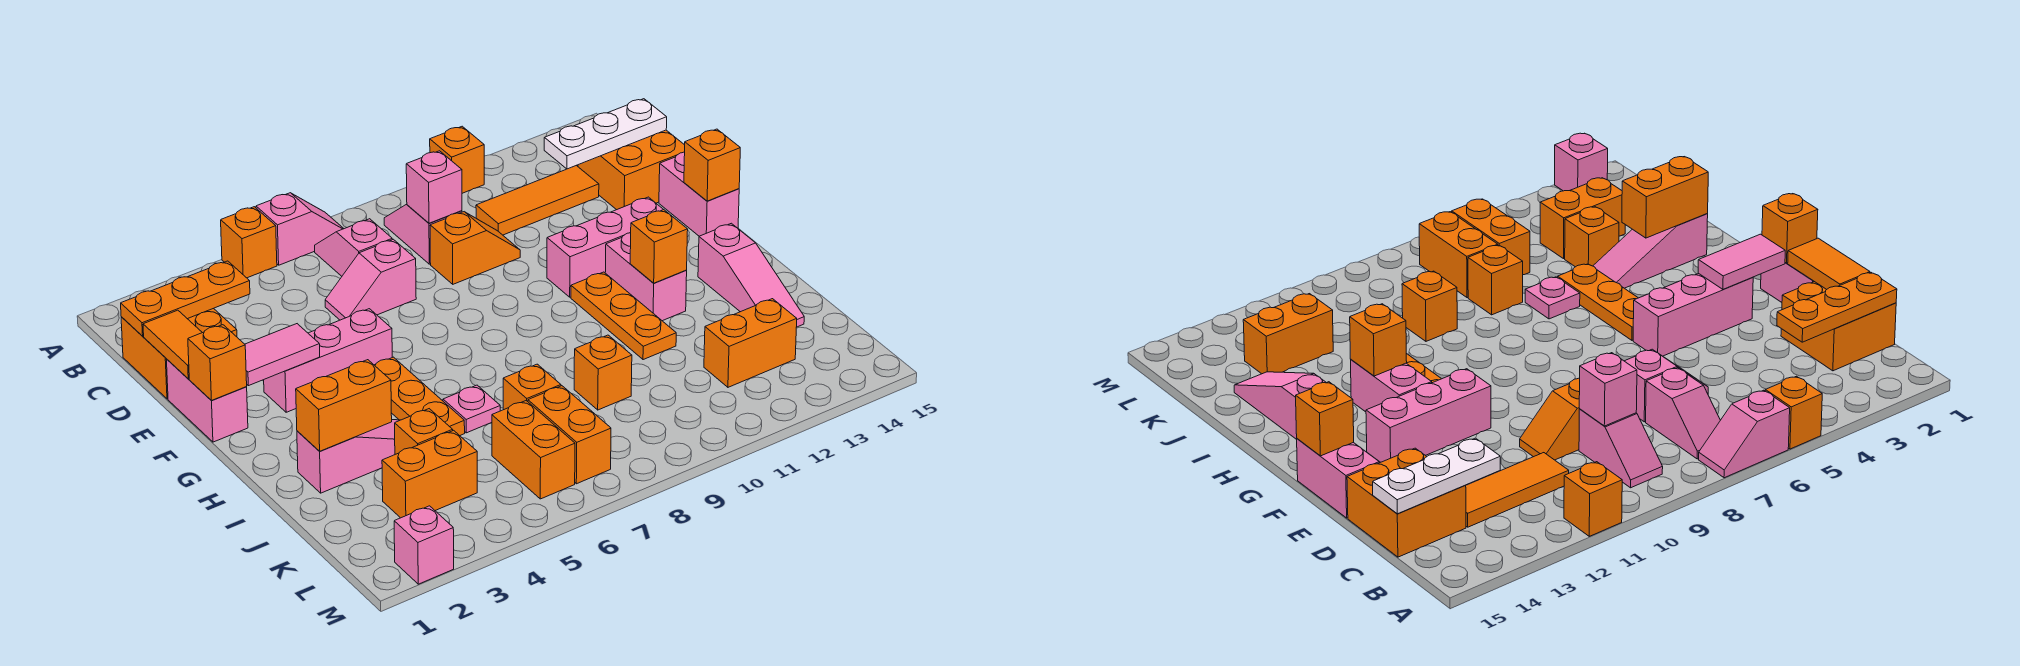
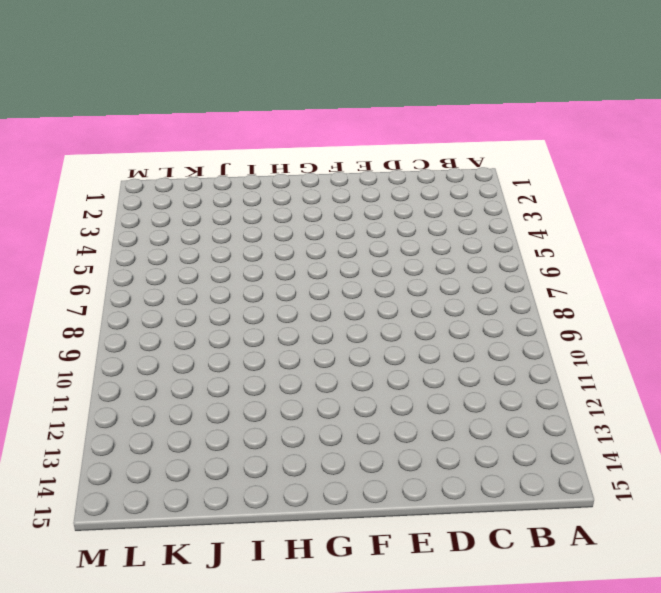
none -> orange brick A5 level 1
none -> pink slope A6:A7 level 1 top 6
none -> orange brick A11 level 1
none -> pink slope B7:C7 level 1 top C

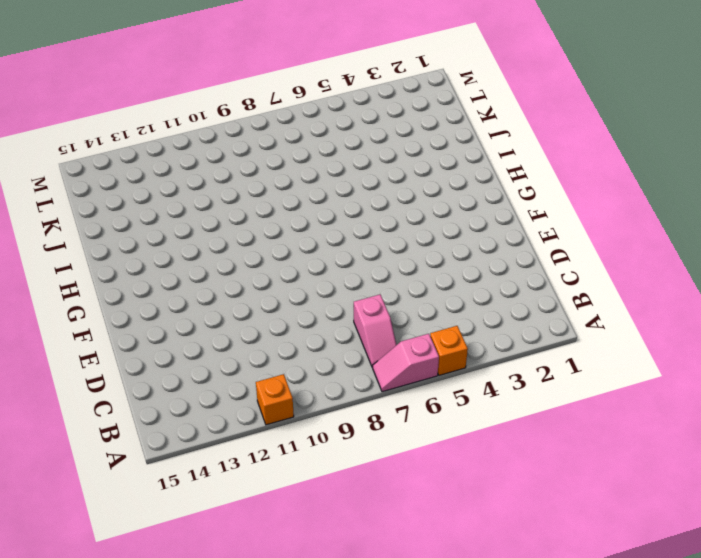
none -> pink slope B9:C9 level 1 top C
none -> orange brick C1:D2 level 1
none -> orange tile C11:C13 level 1
none -> orange brick C14:D15 level 1

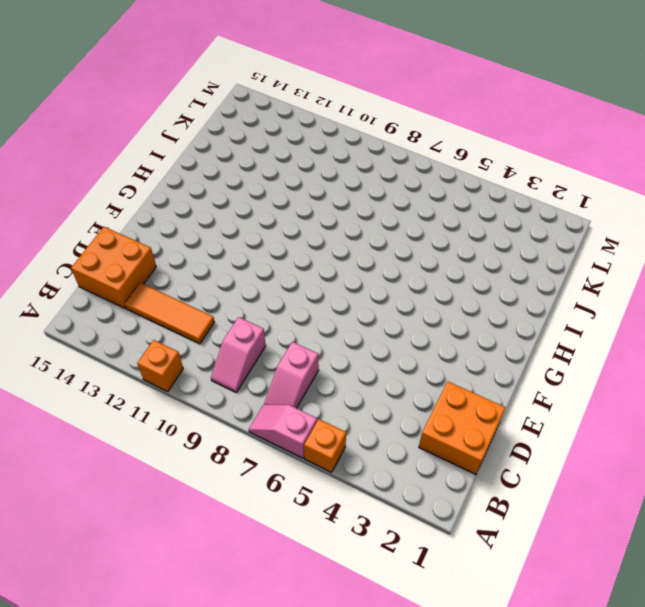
none -> pink slope D6:D7 level 1 top 7
none -> orange slope D9:D10 level 1 top 9
none -> pink brick E1:F1 level 1
none -> pink brick E15:F15 level 1

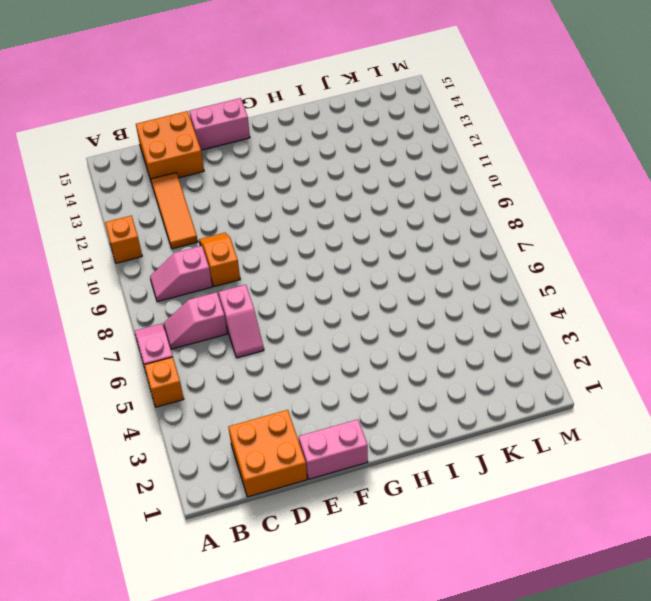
none -> pink brick F3:F5 level 1
none -> pink brick F11:F13 level 1
none -> orange plate G5:I5 level 1
none -> orange plate G11:I11 level 1

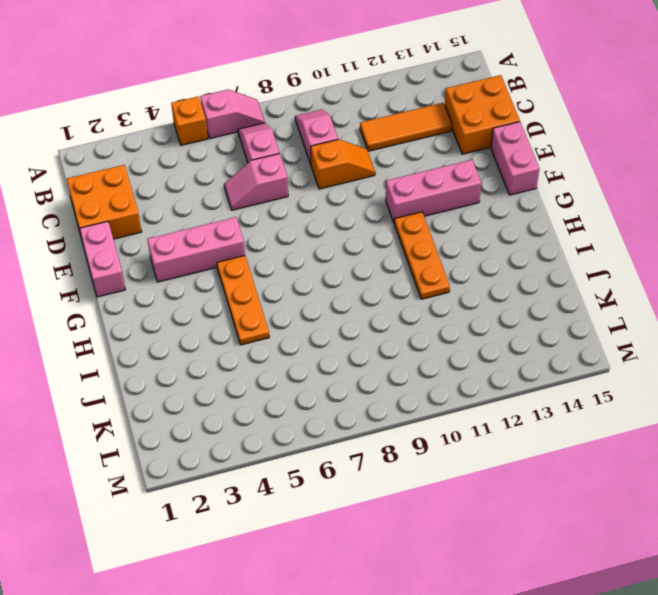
none -> orange brick A11 level 1
none -> pink brick G12:H12 level 1
none -> pink slope H14:J14 level 1 top H
none -> pink slope I2:I4 level 1 top 2

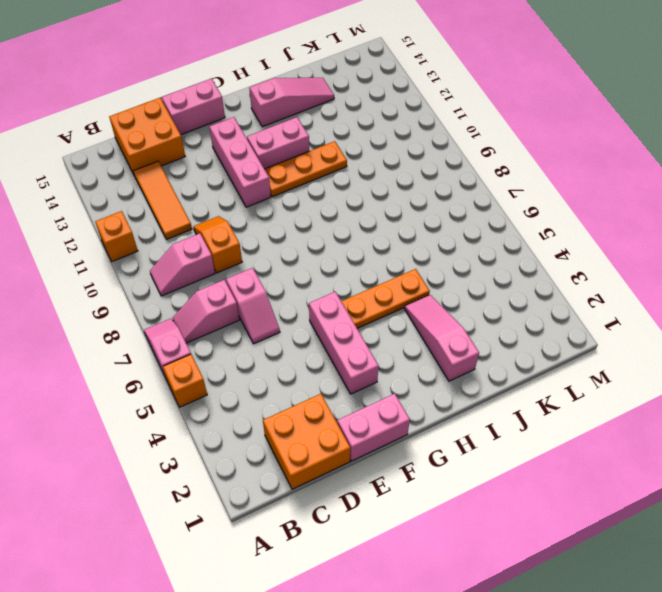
none -> pink plate I6 level 1
none -> orange brick J4 level 1
none -> orange brick J7 level 1
none -> orange brick J9 level 1

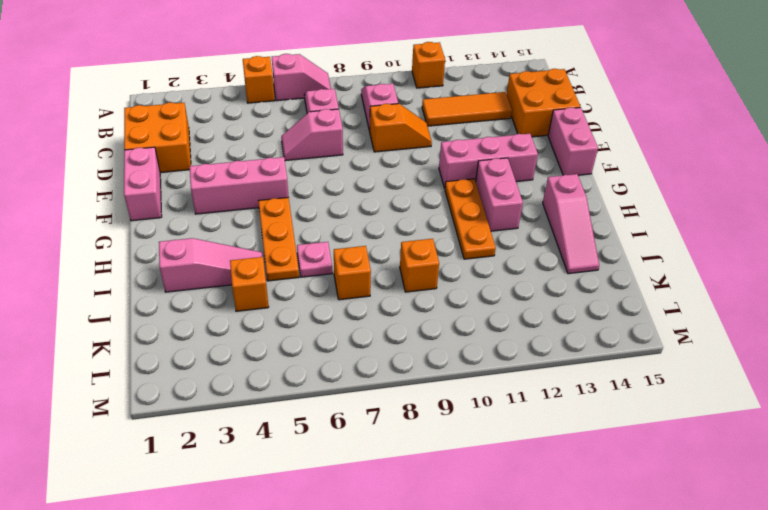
none -> orange brick K3:K4 level 1
none -> orange brick K6:L6 level 1
none -> orange brick K7:L7 level 1
none -> orange brick K12:K13 level 1

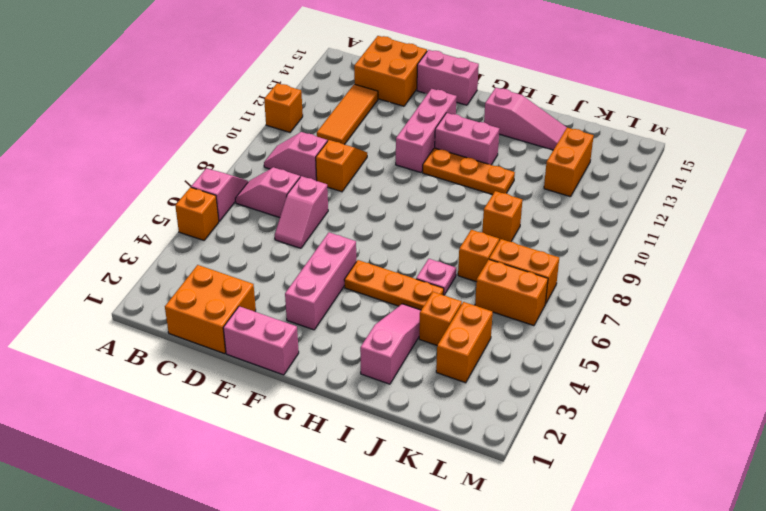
none -> pink brick M2 level 1
none -> orange plate C1:C3 level 2
none -> pink brick C9 level 2
none -> white plate C13:C15 level 2

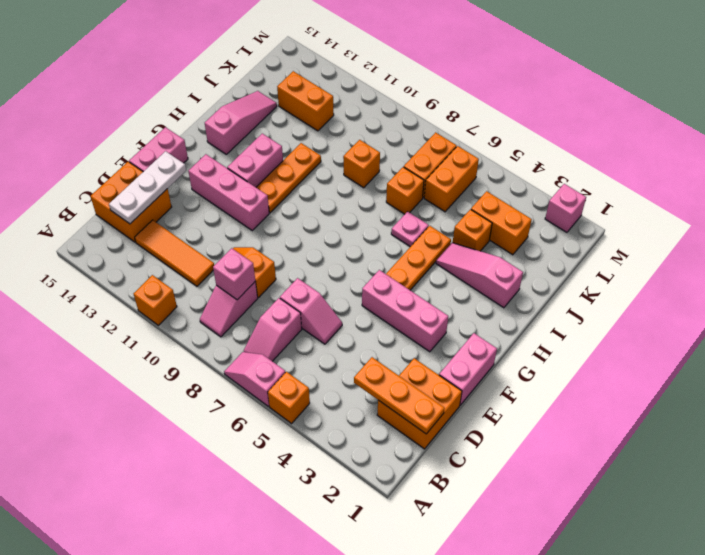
white plate C14:E14 level 2 -> white plate C13:C15 level 2
none -> orange tile D1:E1 level 2
none -> orange brick F1 level 2
none -> pink tile F2:F3 level 2
none -> orange brick F15 level 2

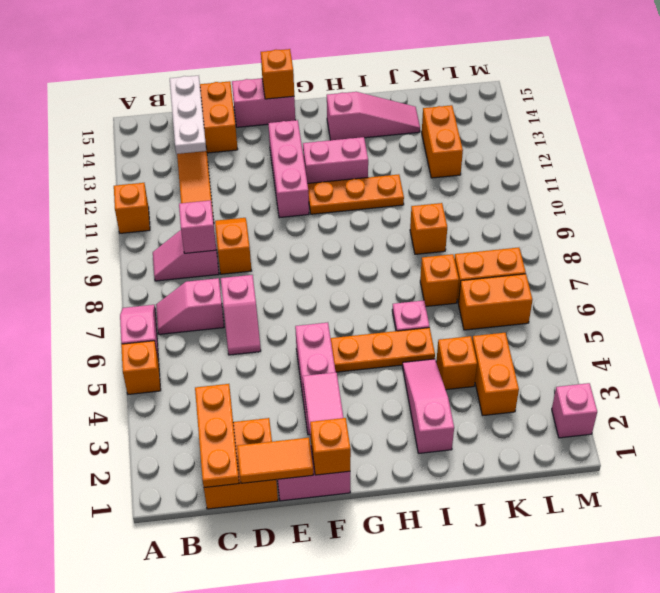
none -> orange brick H12 level 2
none -> orange brick I2:I3 level 2

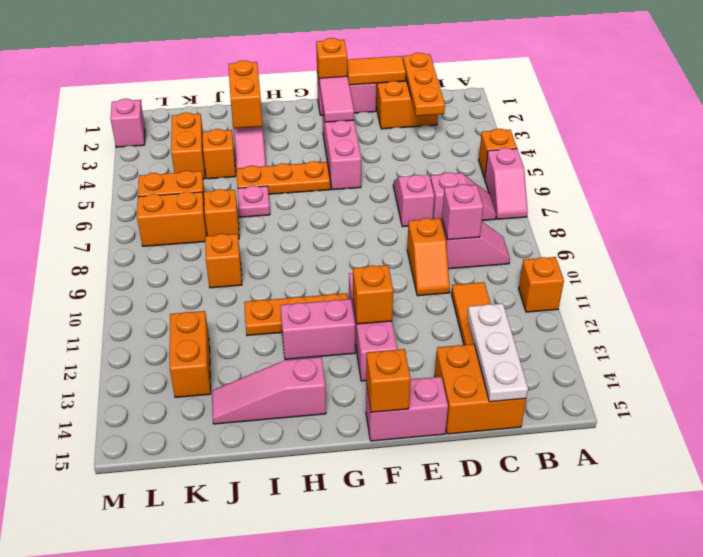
orange brick F12 level 2 -> orange brick H12 level 2

